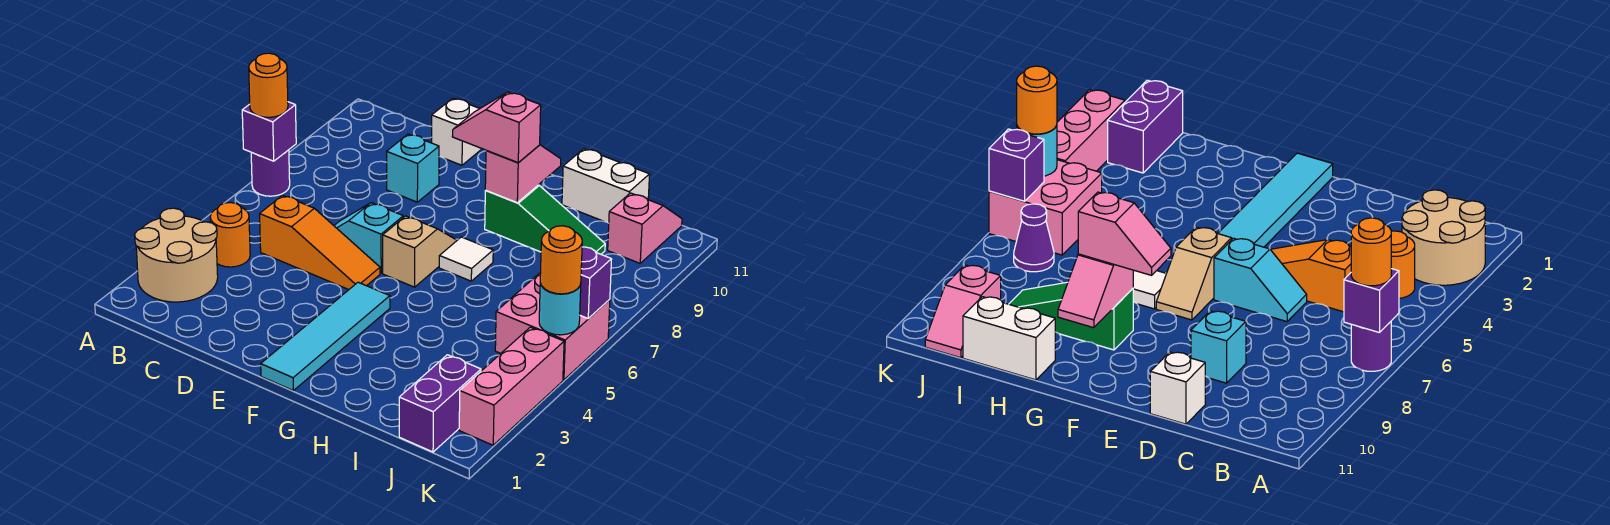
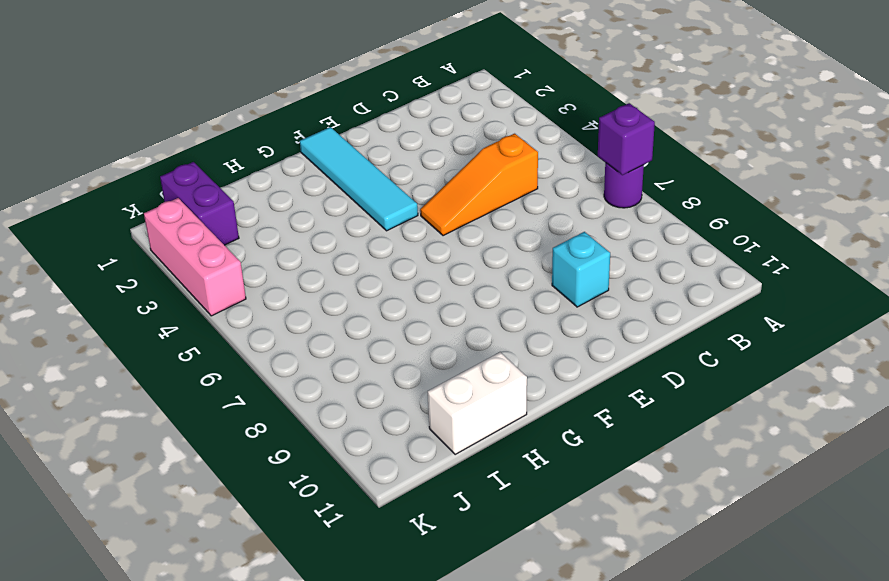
none -> tan round brick A2:B3 level 1
none -> orange round brick B4 level 1
none -> cyan slope D6:E6 level 1 top E

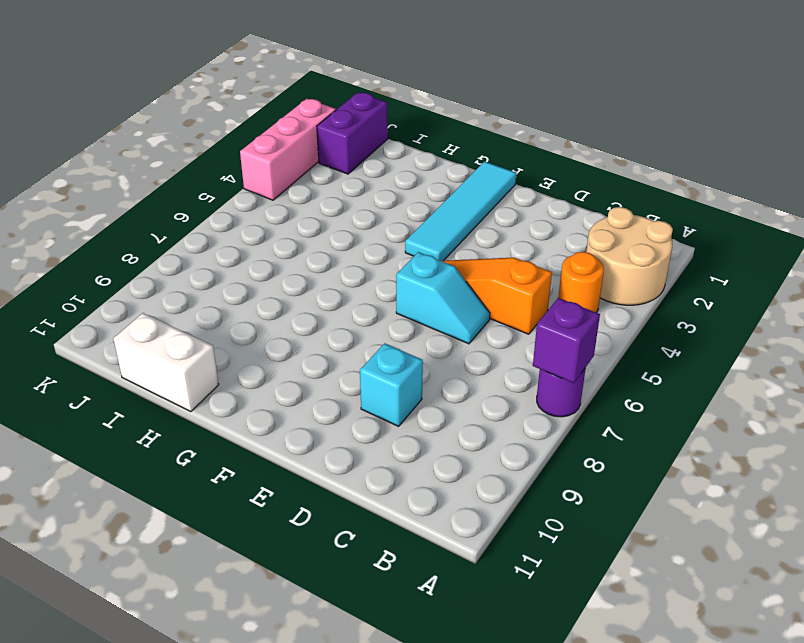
none -> white brick D11 level 1
none -> tan slope F6:F7 level 1 top 6
none -> white tile G7 level 1

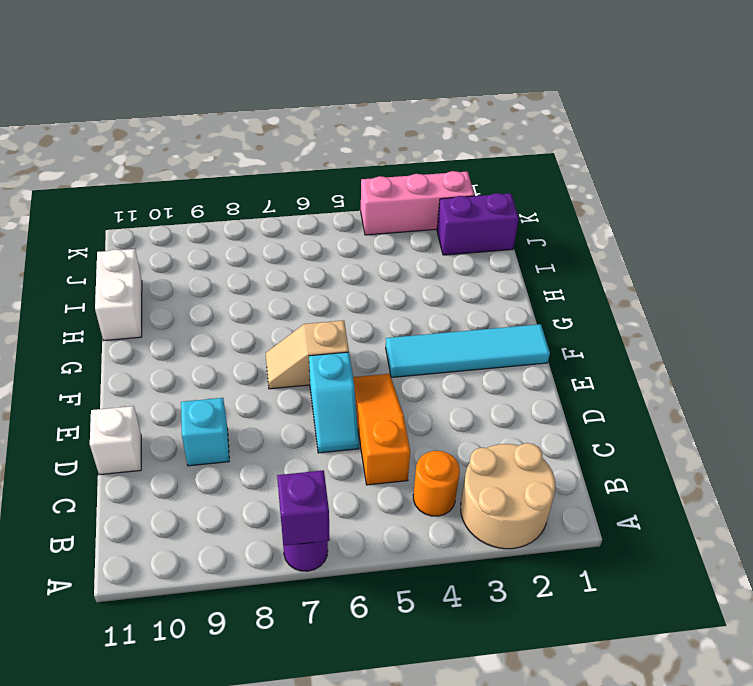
none -> white tile G7 level 1
none -> green slope G9:I9 level 1 top G
none -> pink brick J5:K6 level 1

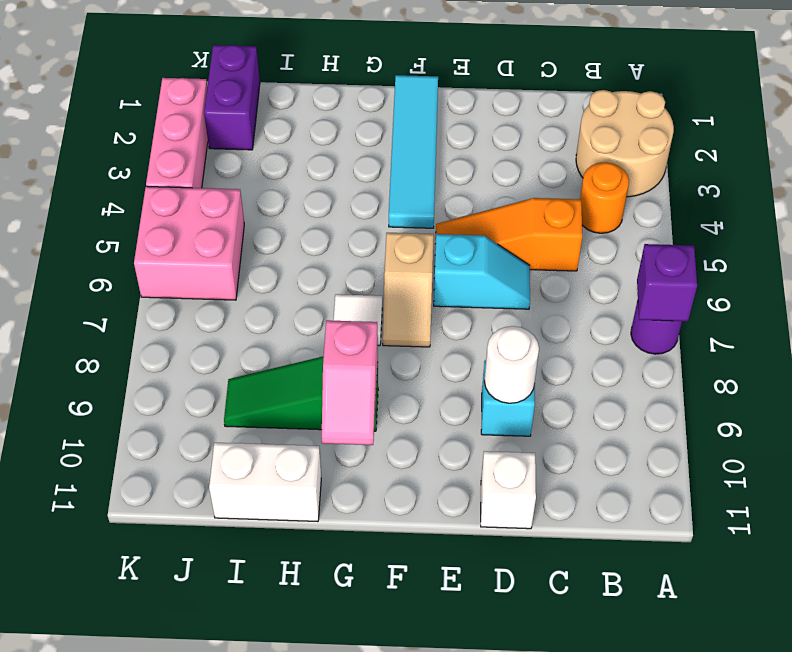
white round brick D9 level 2 -> none
none -> purple cone J7 level 1
none -> pink slope J10:J11 level 1 top 10
none -> cyan round brick K5 level 2

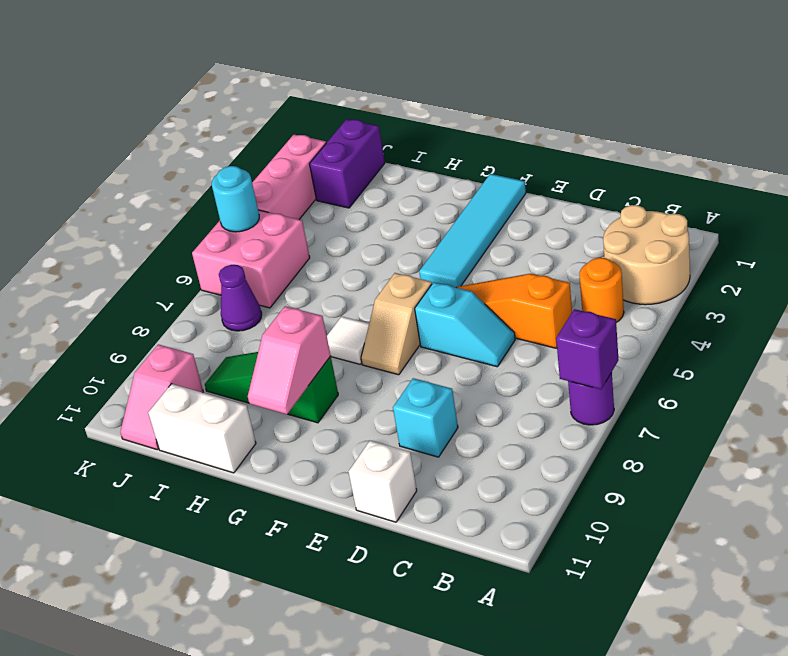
none -> purple brick K6 level 2
none -> orange round brick A7 level 3
none -> pink slope F9:G9 level 3 top G

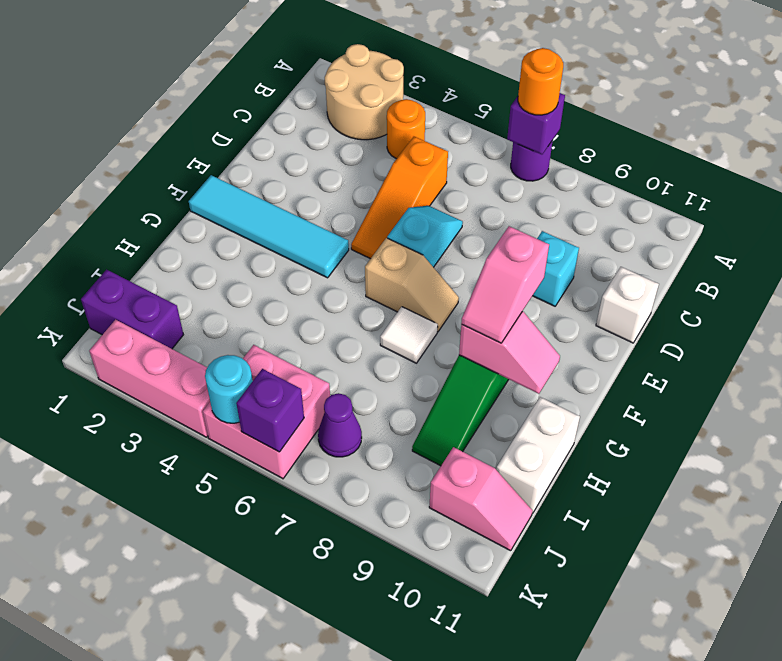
pink slope F9:G9 level 3 top F -> pink slope F9:G9 level 3 top G
none -> orange round brick K5 level 3

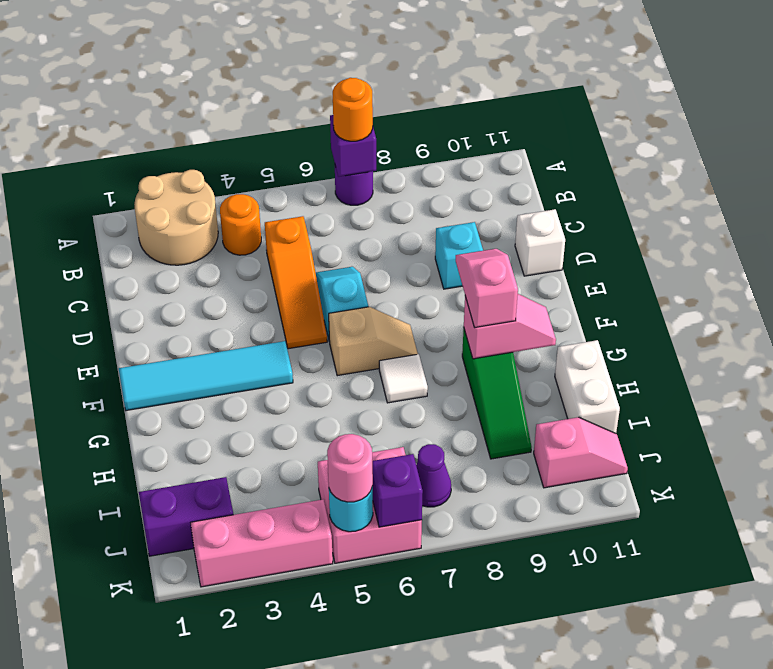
pink round brick K5 level 3 -> orange round brick K5 level 3

